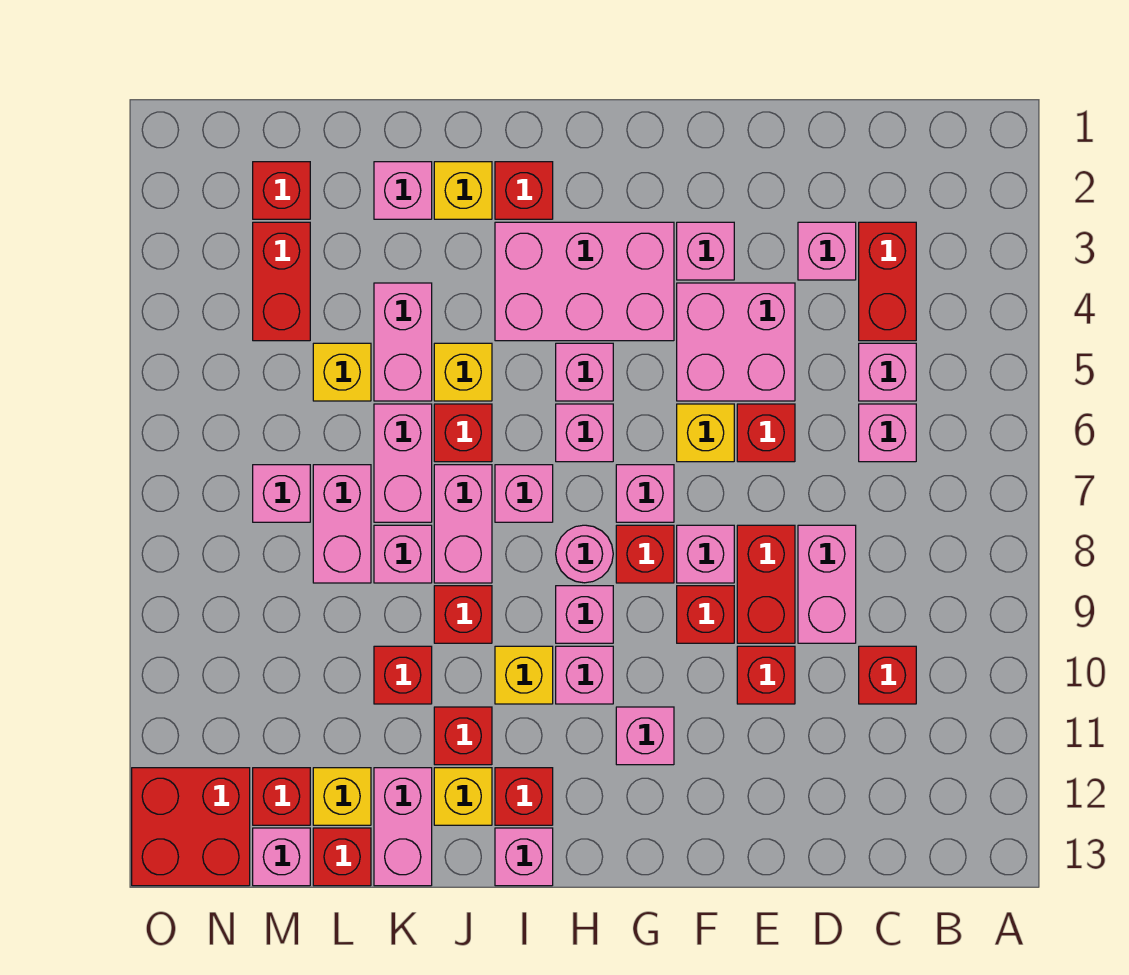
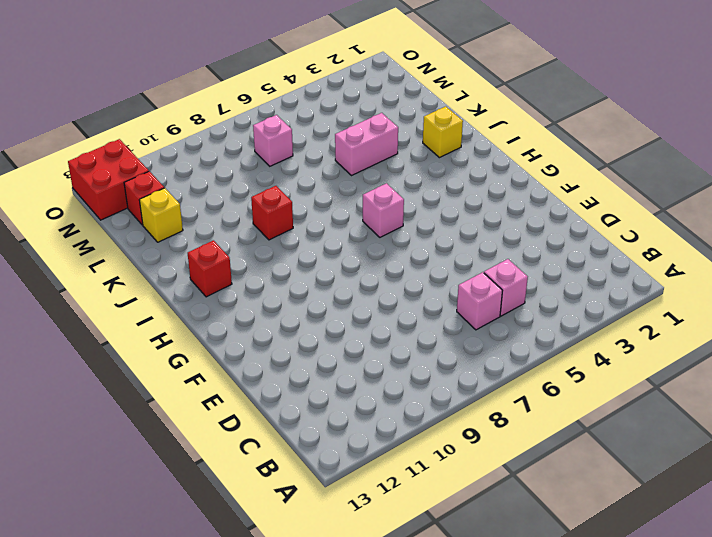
none -> red brick C3:C4 level 1
none -> red brick C10 level 1
none -> pink brick D3 level 1
none -> pink brick D8:D9 level 1

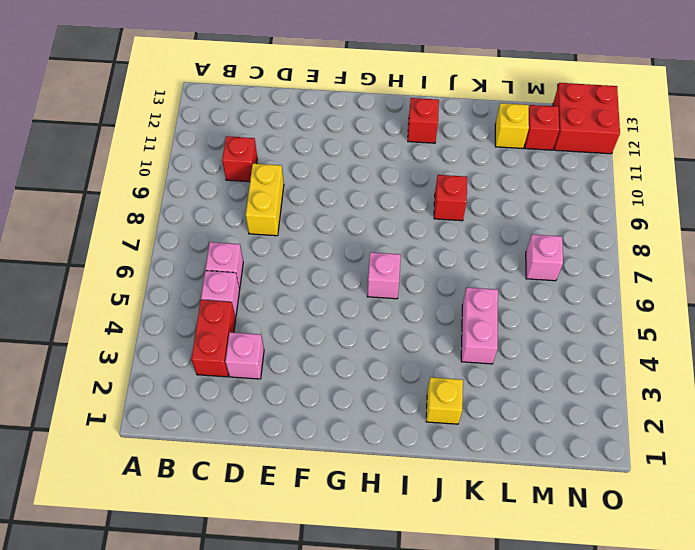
yellow brick D8:D9 level 1 -> pink brick D8:D9 level 1
none -> pink brick E4:F5 level 1
none -> red brick E6 level 1
none -> red brick E8:E9 level 1
none -> red brick E10 level 1

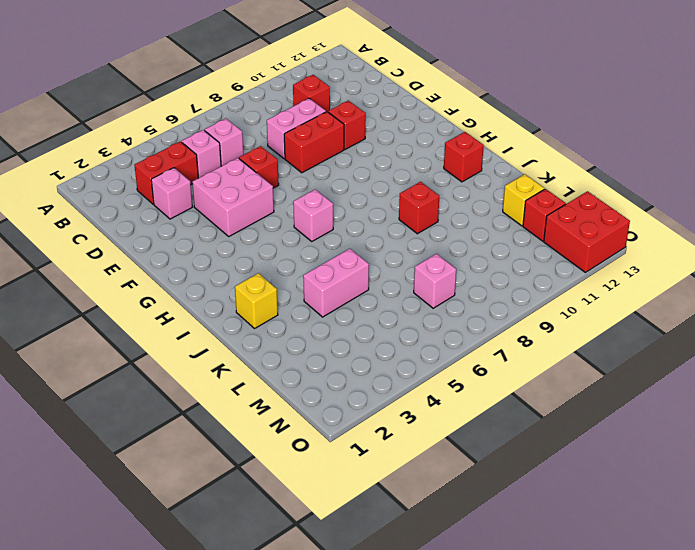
none -> pink brick F3 level 1
none -> yellow brick F6 level 1
none -> pink brick F8 level 1
none -> red brick F9 level 1

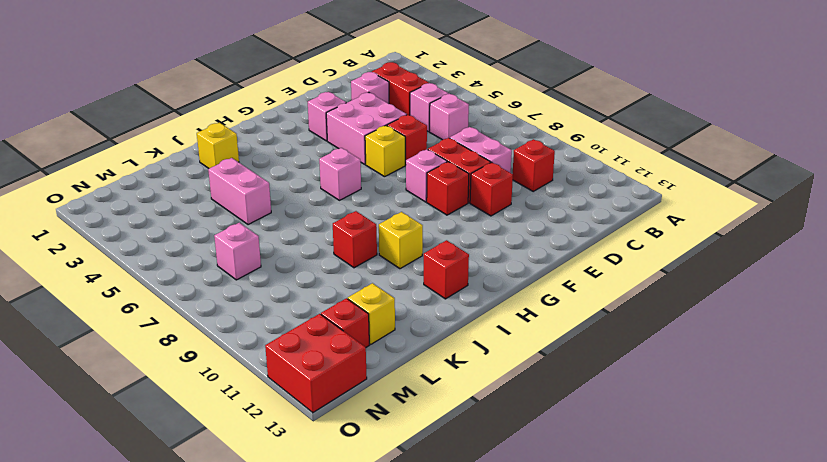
none -> pink brick G3:I4 level 1
none -> pink brick G7 level 1
none -> red brick G8 level 1
none -> pink brick G11 level 1

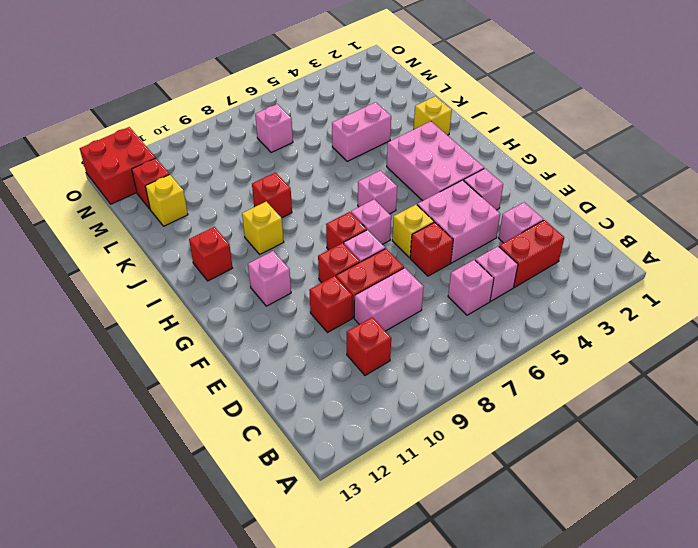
none -> pink brick H5 level 1
none -> pink round brick H8 level 1
none -> pink brick H9 level 1
none -> pink brick H10 level 1

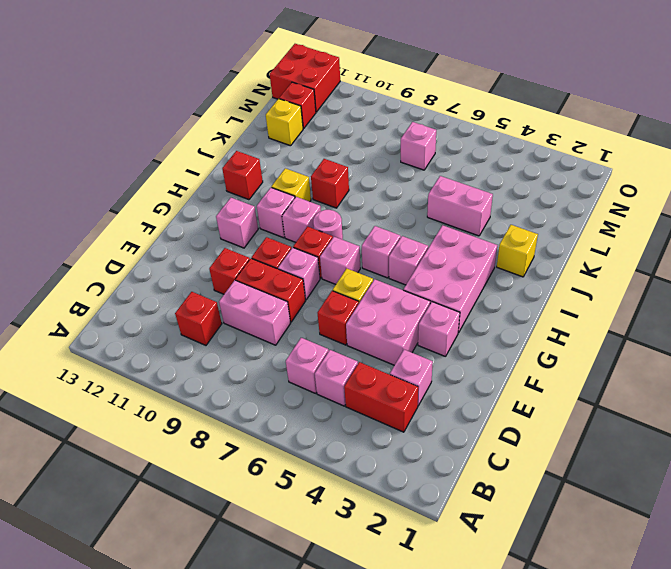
none -> red brick I2 level 1
none -> pink brick I7 level 1
none -> pink brick I13 level 1
none -> yellow brick J5 level 1

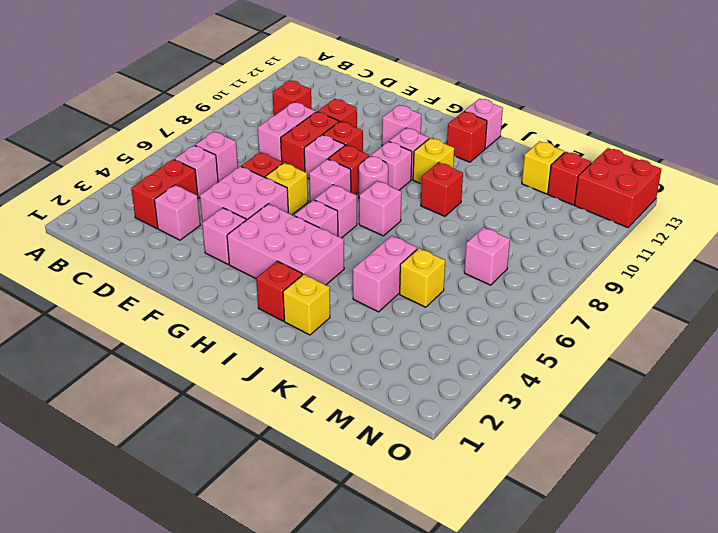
none -> yellow brick J5 level 1
none -> red brick J6 level 1
none -> pink brick J7:J8 level 1
none -> red brick J11 level 1

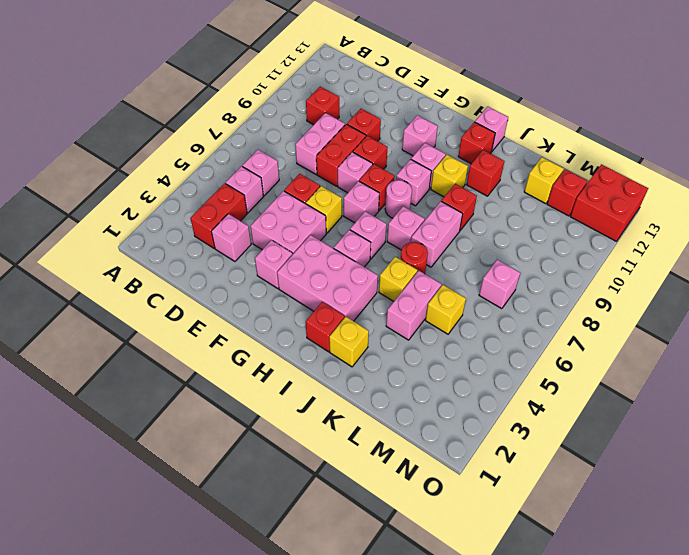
red round brick J6 level 1 -> red brick J6 level 1
none -> yellow brick J12 level 1
none -> pink brick K2 level 1
none -> pink brick K6:K7 level 1
none -> pink brick K8 level 1

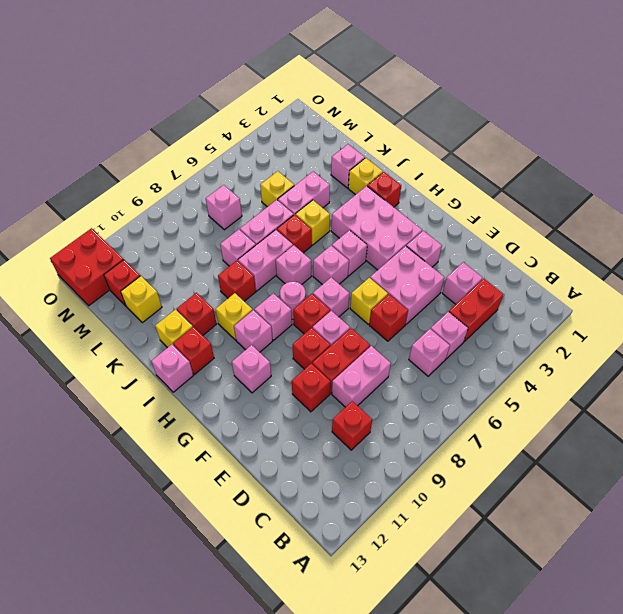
none -> red brick K10 level 1
none -> pink brick K12:K13 level 1
none -> pink brick L7:L8 level 1
none -> red brick L13 level 1

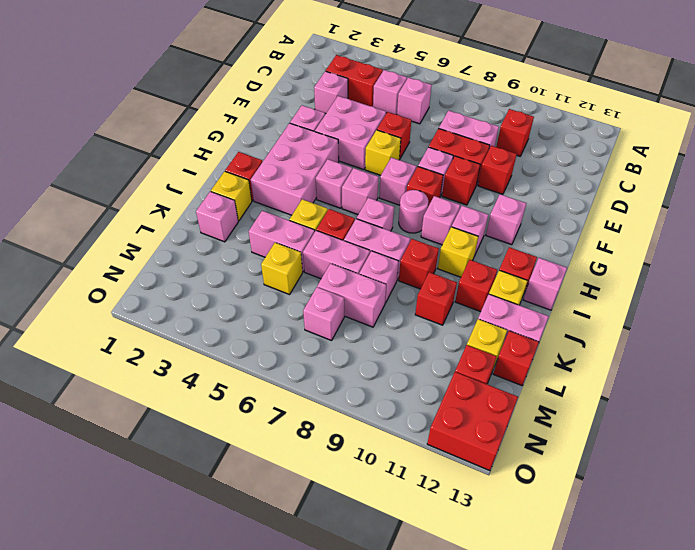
none -> red brick M2 level 1
none -> red brick M3:M4 level 1
none -> pink brick M13 level 1

